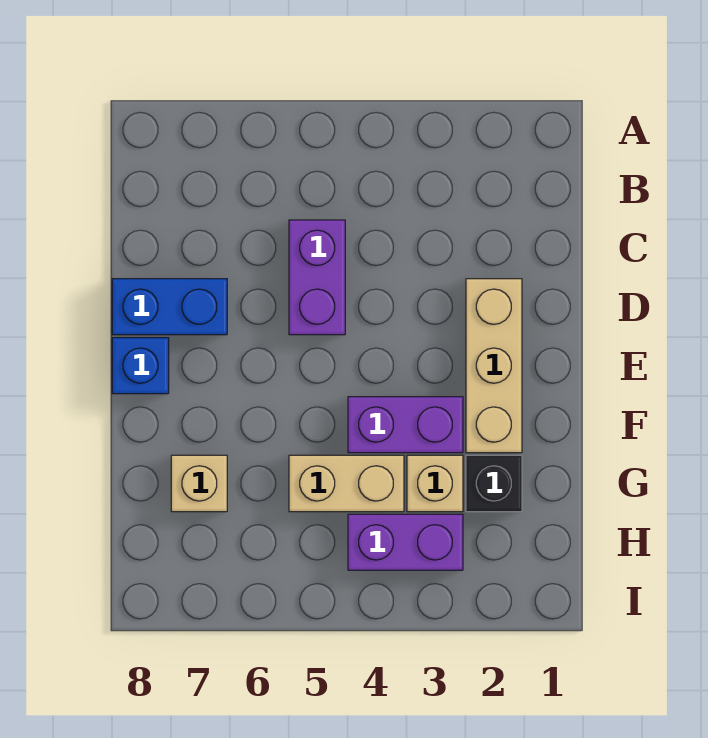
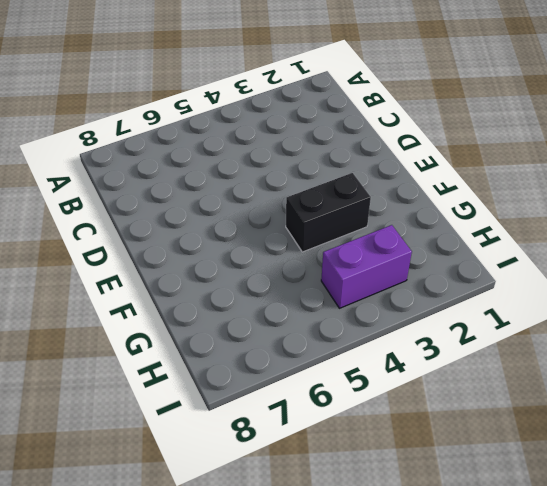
black brick F3:F4 level 1 -> purple brick F3:F4 level 1
none -> purple brick C5:D5 level 1
none -> tan brick D2:F2 level 1

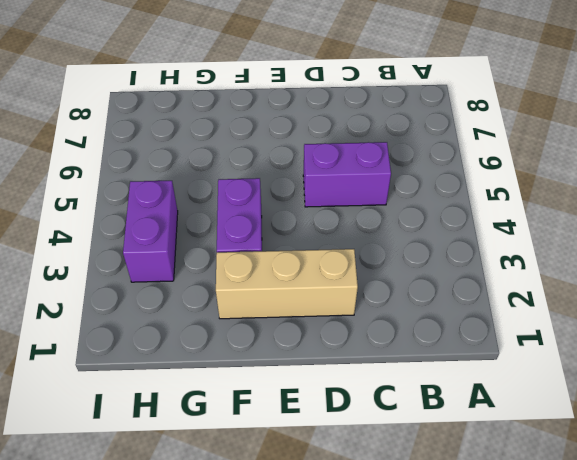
none -> blue brick D7:D8 level 1
none -> blue brick E8 level 1

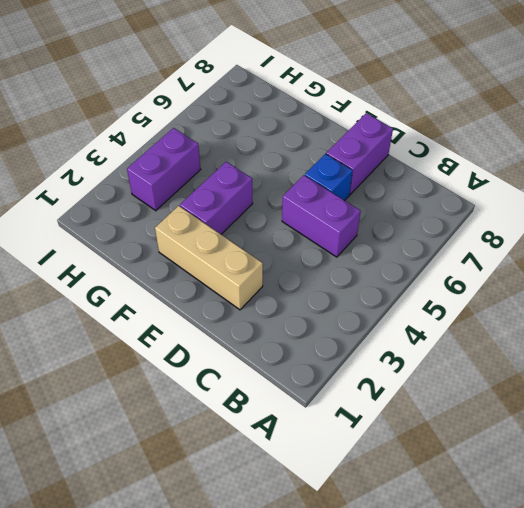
blue brick D6 level 1 -> blue brick E8 level 1
purple brick D7:D8 level 1 -> blue brick D7:D8 level 1
none -> black brick G2 level 1
none -> tan brick G3 level 1

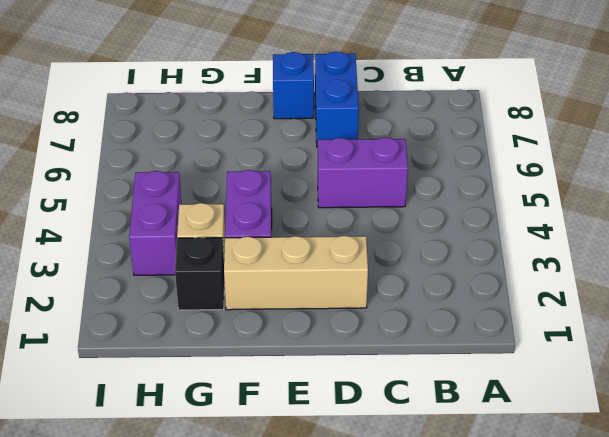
none -> tan brick G4:G5 level 1
none -> tan brick G7 level 1

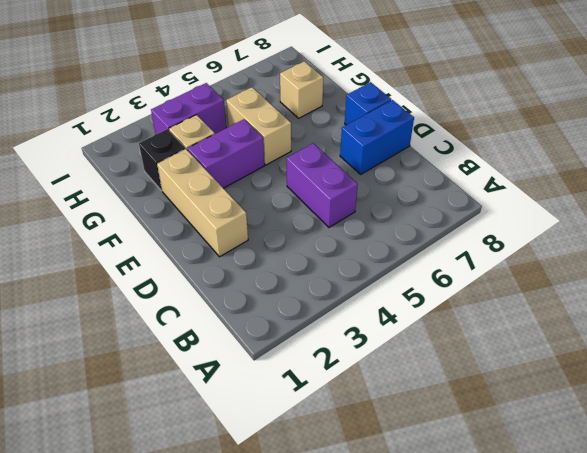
tan brick F5:G5 level 1 -> tan brick G4:G5 level 1

